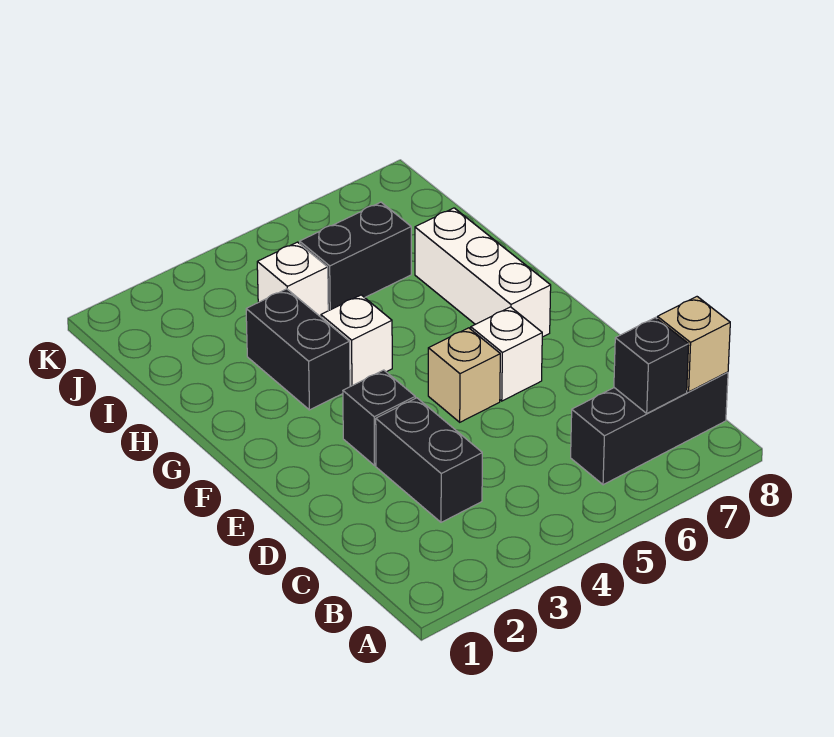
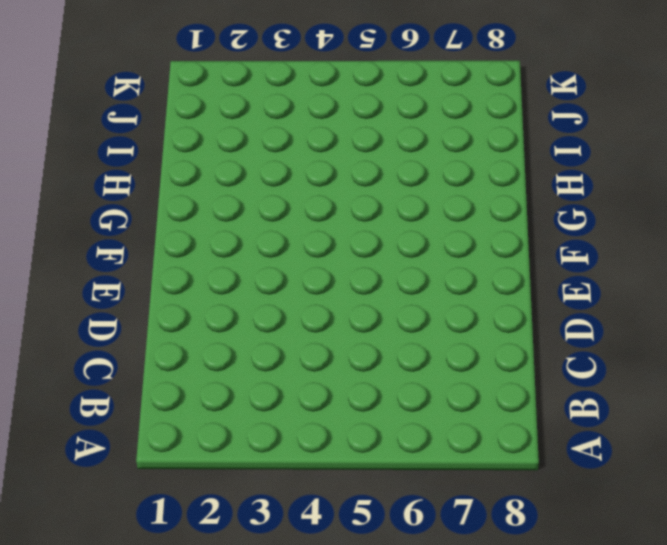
none -> black brick B6:B8 level 1
none -> black brick C3:D3 level 1
none -> black brick E3 level 1

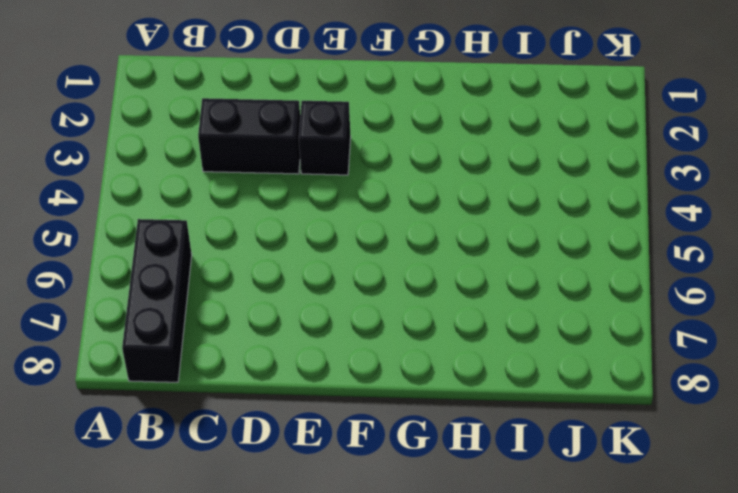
none -> tan brick E5 level 1
none -> white brick E6 level 1
none -> white brick F7:H7 level 1

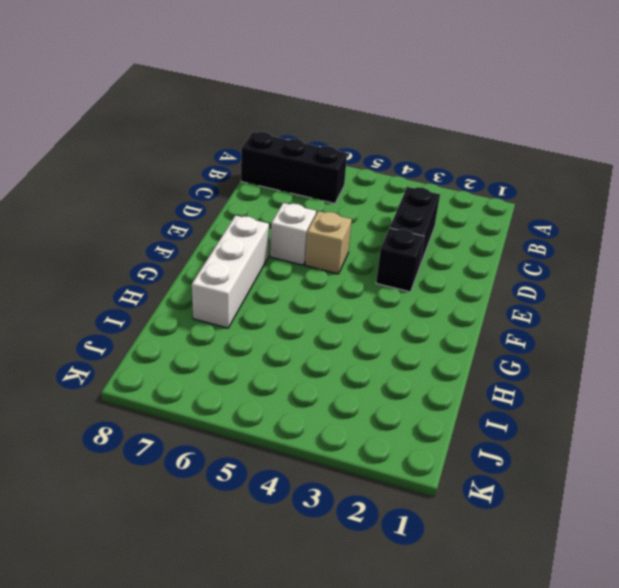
none -> black brick G3:H3 level 1
none -> white brick G4 level 1
none -> white brick I4 level 1

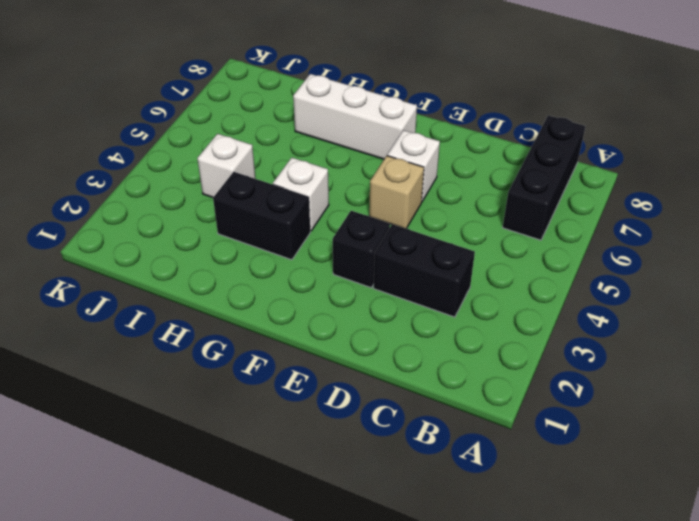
none -> black brick I5:I6 level 1
none -> black brick B7 level 2
none -> tan brick B8 level 2

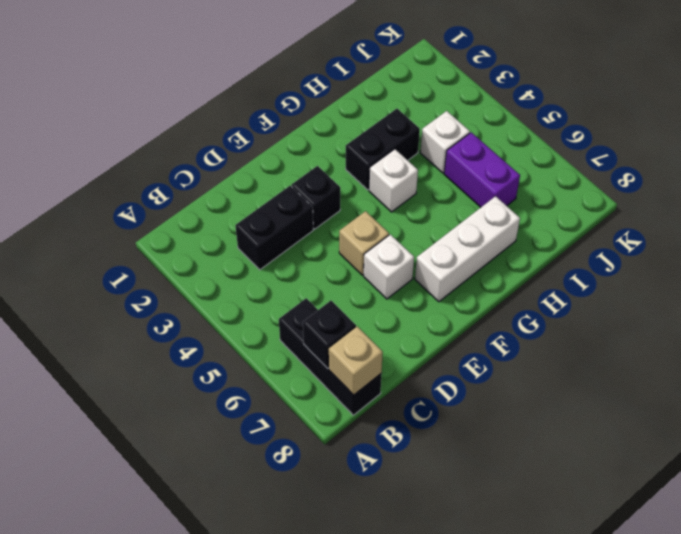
purple brick I5:I6 level 1 -> black brick I5:I6 level 1

